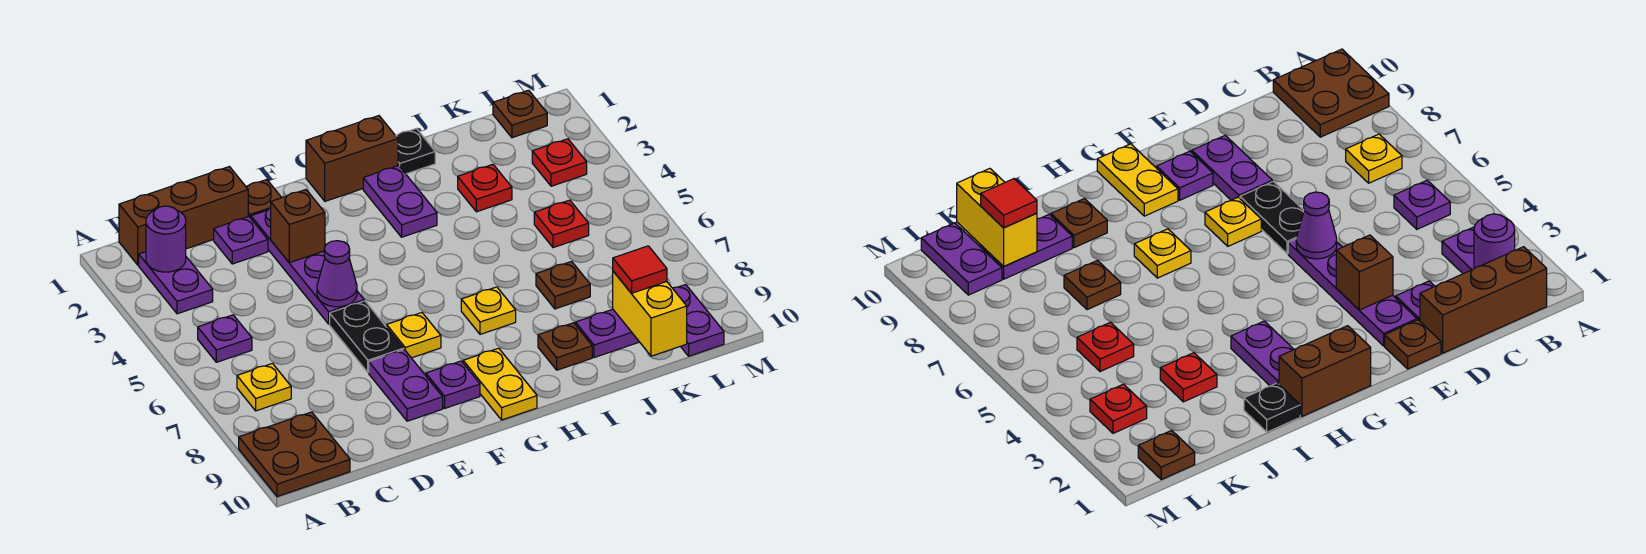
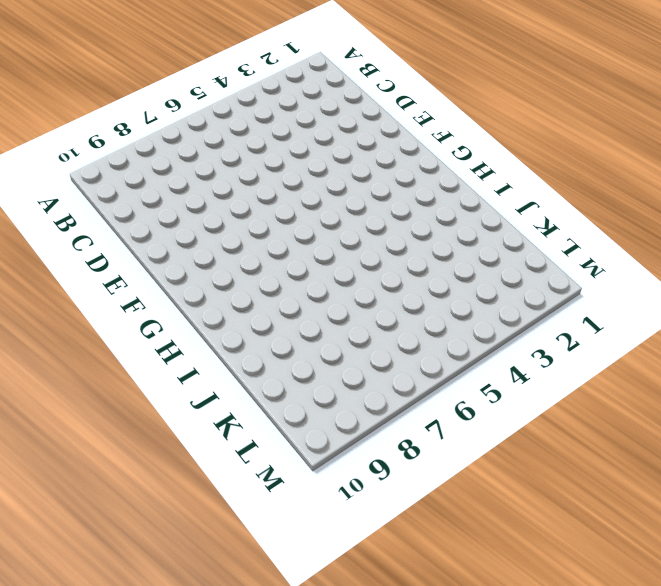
none -> brown plate A9:B10 level 1
none -> brown brick B1:D1 level 1
none -> purple plate B2:B3 level 1
none -> purple plate B5 level 1

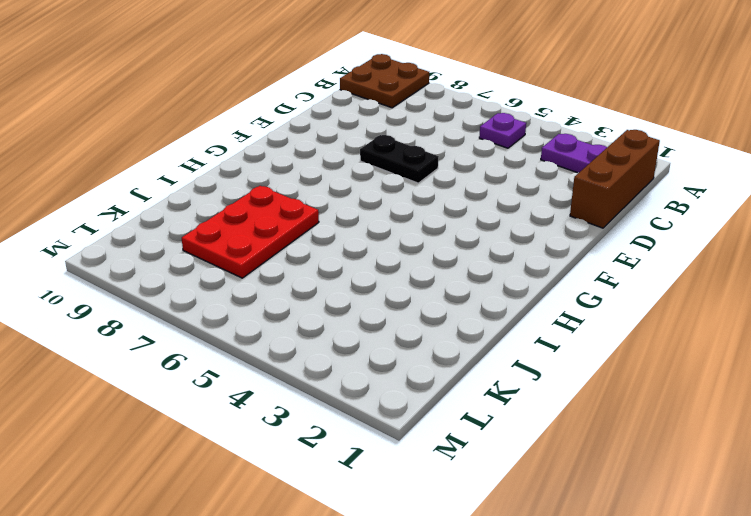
red plate I7:K8 level 1 -> brown plate J7 level 1
none -> yellow plate B7 level 1
none -> purple plate D2 level 1
none -> brown plate E1 level 1
none -> purple plate E2:E5 level 1

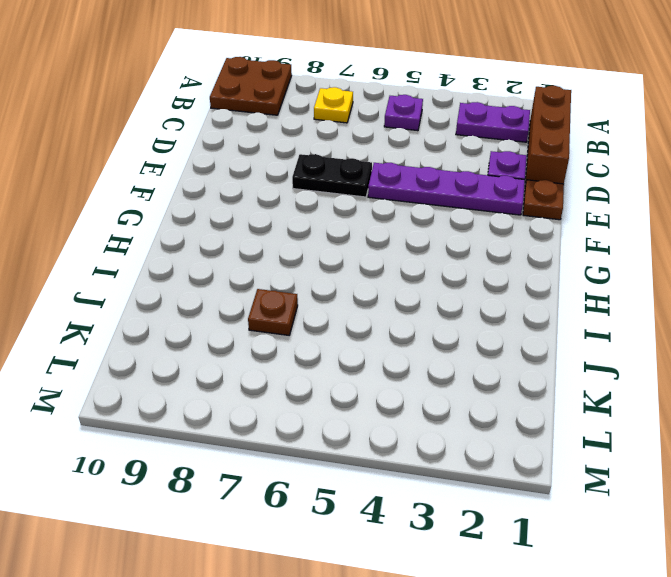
none -> purple plate E8:E9 level 1
none -> yellow plate F7 level 1
none -> purple plate F9 level 1
none -> brown brick G1:H1 level 1

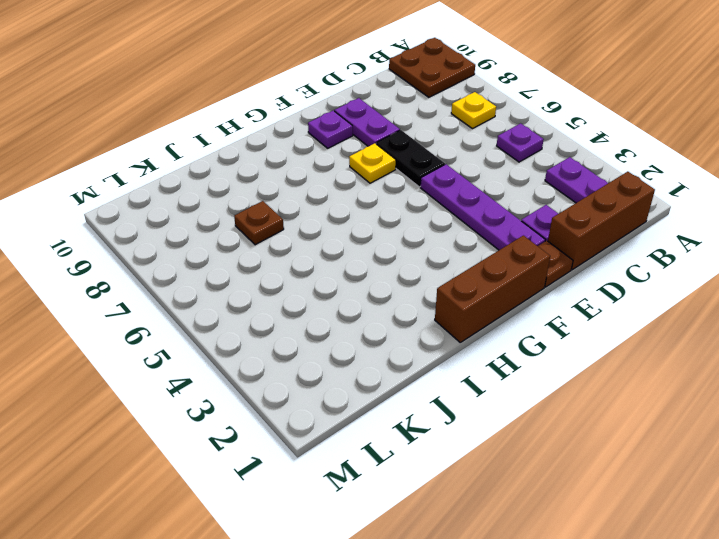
brown brick F1:H1 level 1 -> brown brick G1:H1 level 1
none -> yellow plate G9:G10 level 1
none -> purple plate H2:H3 level 1
none -> yellow plate H7 level 1
none -> black plate I1 level 1

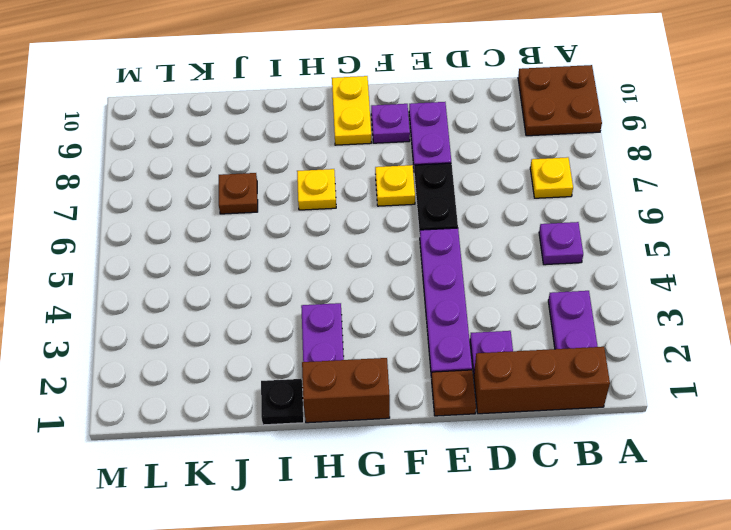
none -> brown plate I9 level 1
none -> red plate J3 level 1
none -> purple plate J9:K9 level 1
none -> red plate K5 level 1

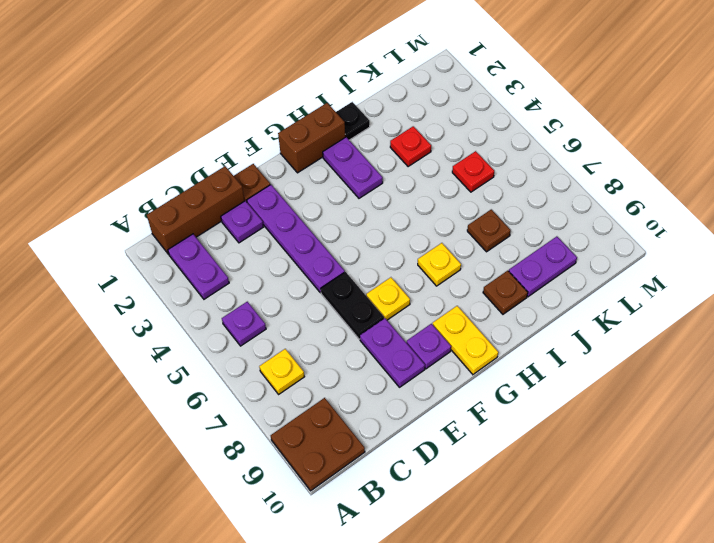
none -> brown plate L1 level 1
none -> red plate L3 level 1
none -> purple plate L9:L10 level 1
none -> purple round brick B2 level 2

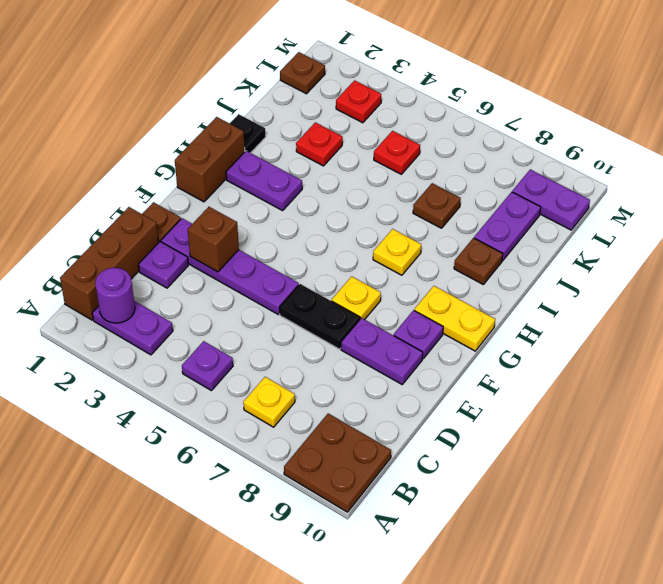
none -> purple cone E5 level 2
none -> yellow brick K9:K10 level 2
none -> red tile K9 level 3

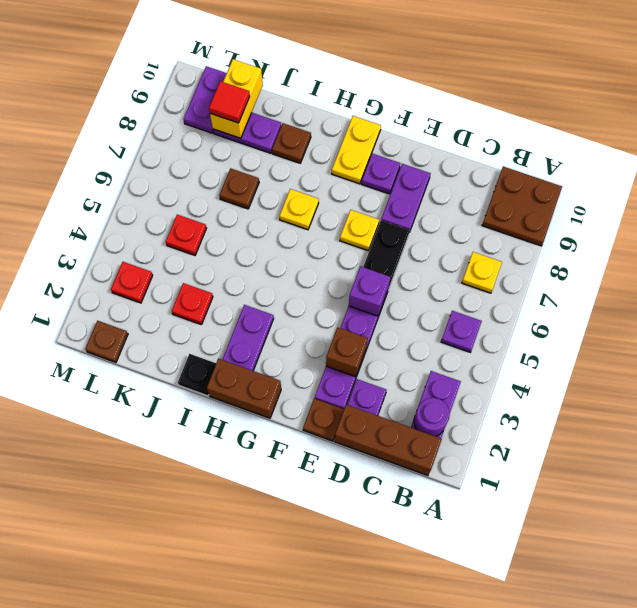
purple brick E5 level 2 -> purple cone E5 level 2

